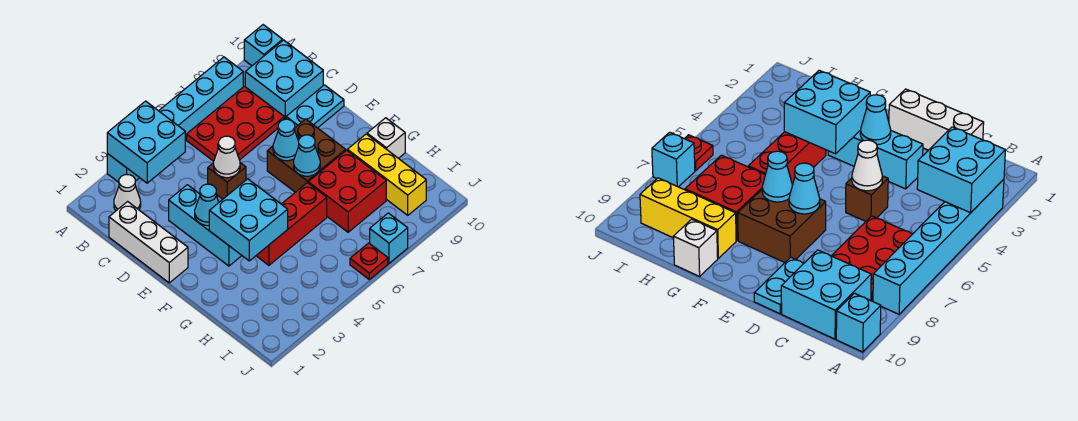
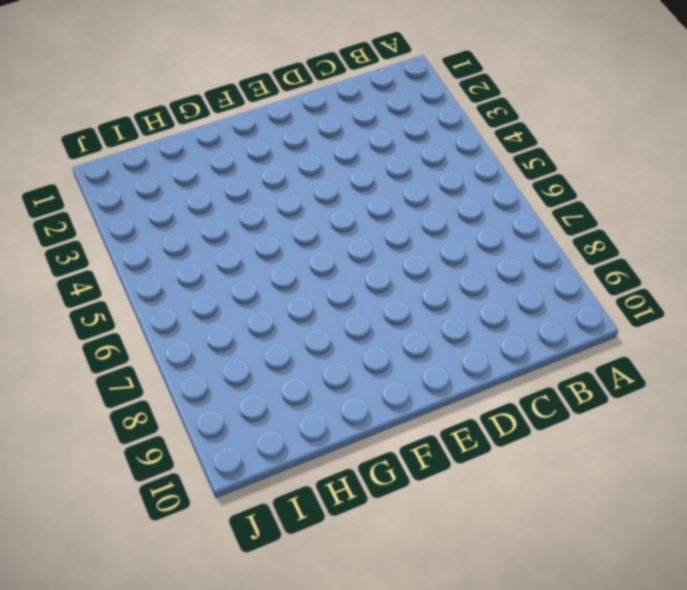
none -> cyan brick A3:A8 level 1
none -> cyan brick A10 level 1
none -> white cone B2 level 1

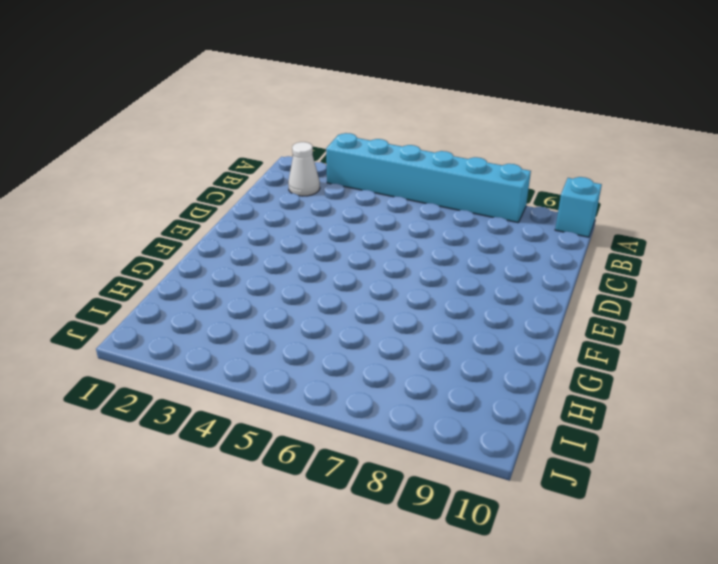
none -> red plate B6:C8 level 1
none -> cyan brick B9:C10 level 1
none -> white brick C1:E1 level 1

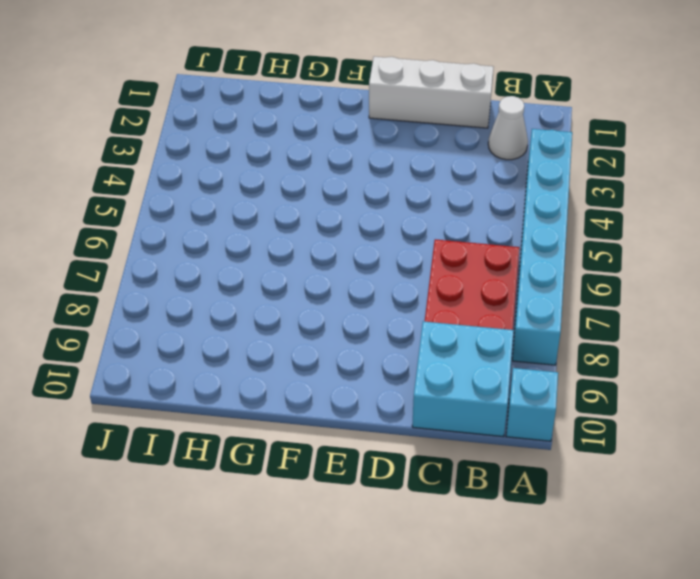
none -> cyan brick D3:F3 level 1
none -> brown brick D5 level 1
none -> cyan plate D9:D10 level 1

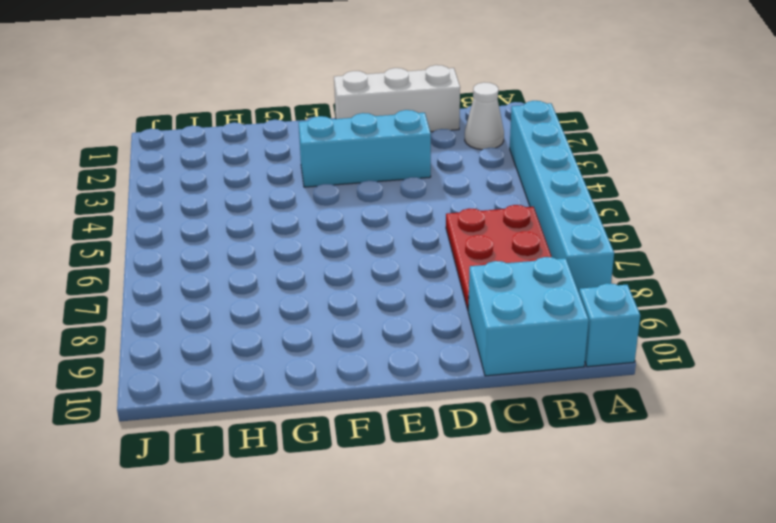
none -> brown brick D5 level 1
none -> cyan plate D9:D10 level 1
none -> brown brick E7:F8 level 1

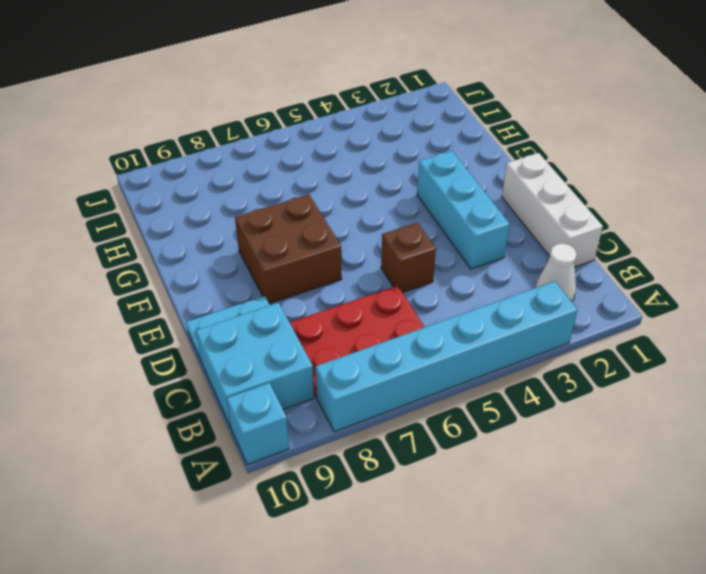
none -> red brick G4:G6 level 1
none -> red brick G7:H8 level 1
none -> yellow brick G9:I9 level 1

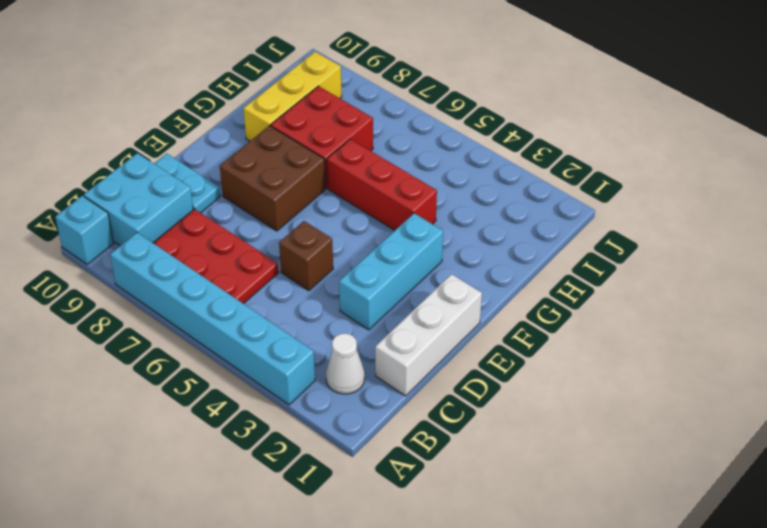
none -> white brick G10 level 1
none -> red plate J6 level 1
none -> cyan brick J7 level 1

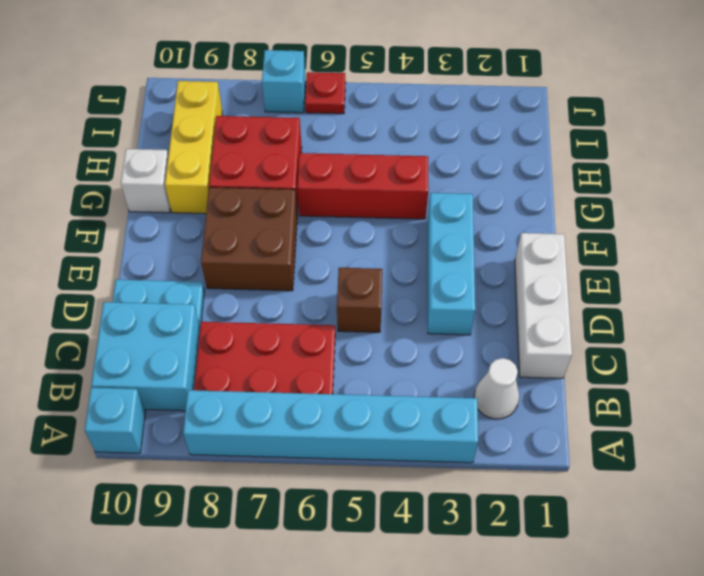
none -> cyan brick A3:B4 level 2
none -> white cone D5 level 2
none -> cyan cone E3 level 2

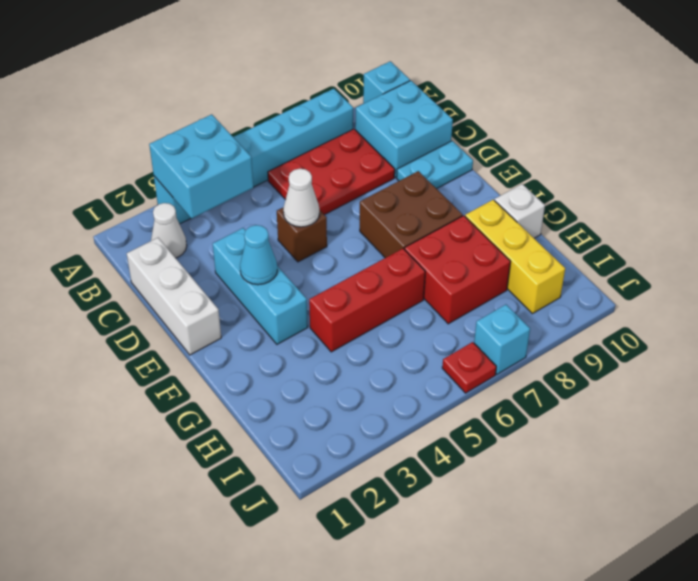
none -> cyan cone E7 level 2
none -> cyan brick F3:G4 level 2
none -> cyan cone F7 level 2

